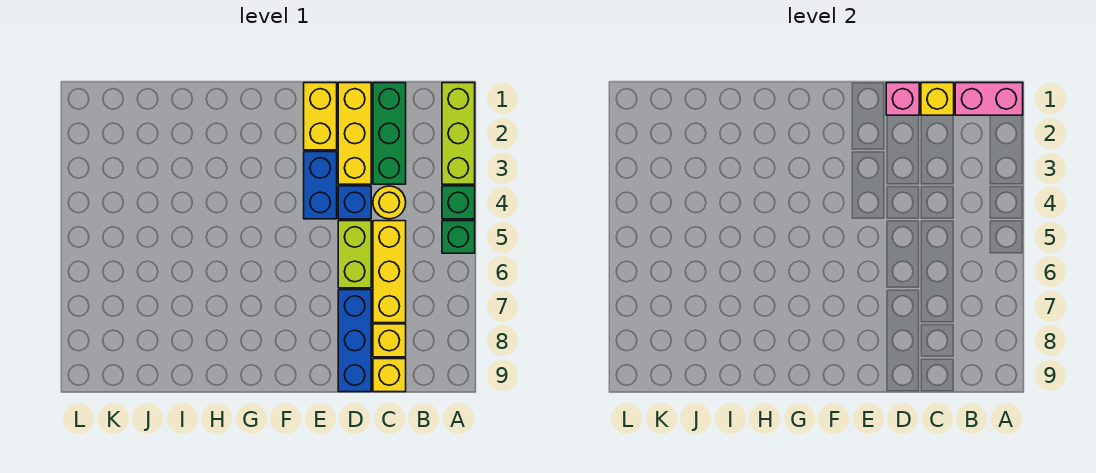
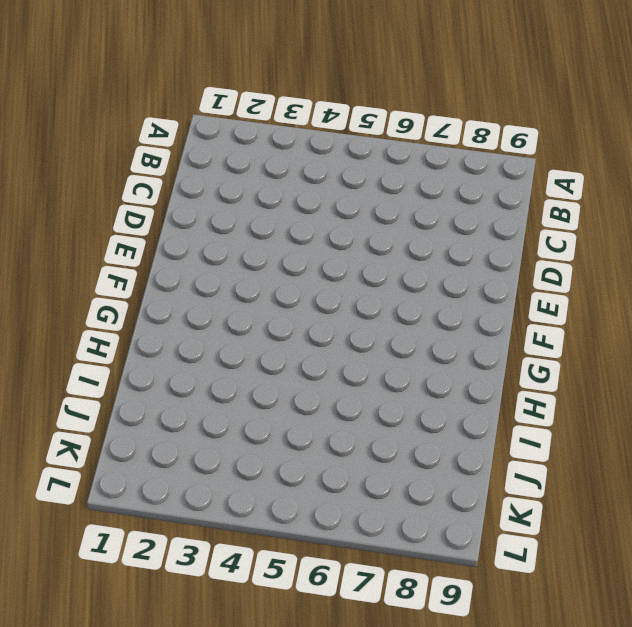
none -> lime brick A1:A3 level 1
none -> green brick A4 level 1
none -> green brick A5 level 1

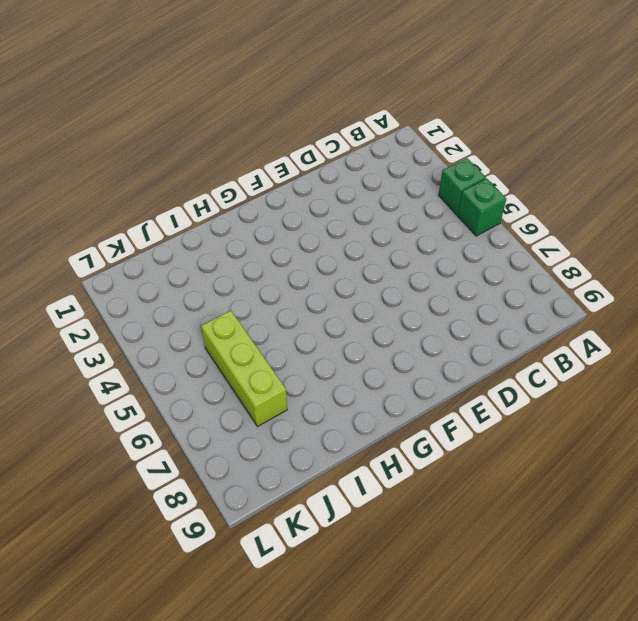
lime brick J5:J7 level 1 -> lime brick A1:A3 level 1
none -> green brick C1:C3 level 1
none -> yellow round brick C4 level 1
none -> yellow brick C5:C7 level 1

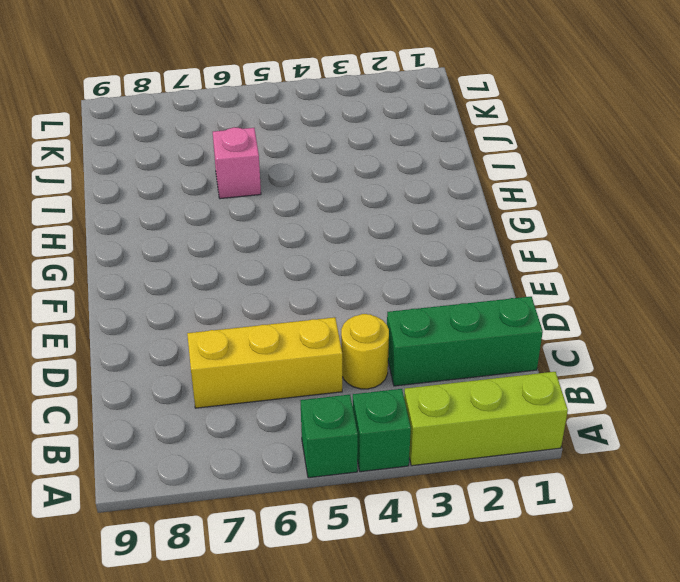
pink brick I6 level 1 -> pink brick D1 level 2
none -> yellow brick C8 level 1
none -> yellow brick C9 level 1
none -> yellow brick D1:D3 level 1

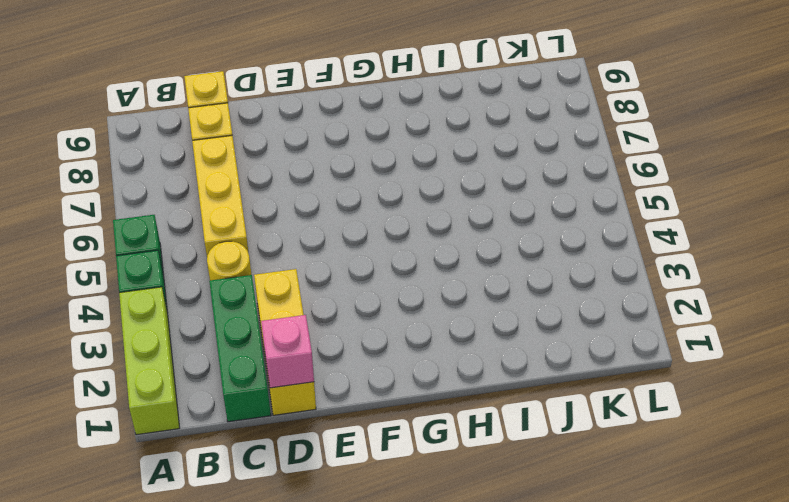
none -> blue brick D4 level 1
none -> lime brick D5:D6 level 1
none -> blue brick D7:D9 level 1

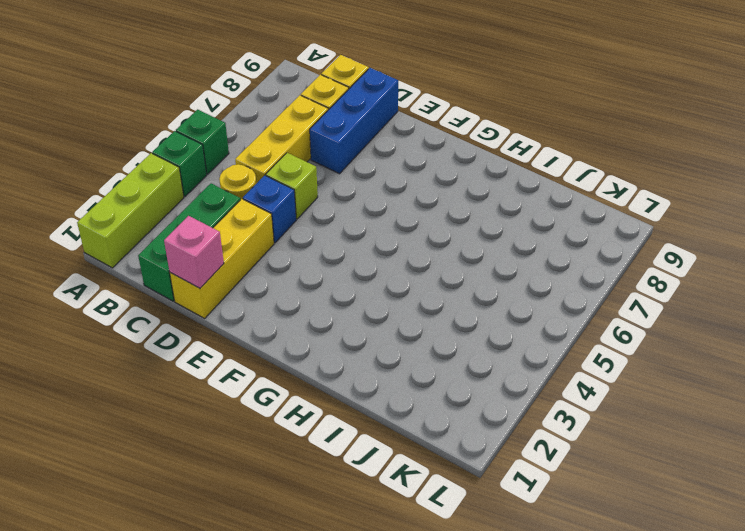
lime brick D5 level 1 -> lime brick D5:D6 level 1
none -> yellow brick E1:E2 level 1
none -> blue brick E3:E4 level 1
none -> pink brick A1:B1 level 2

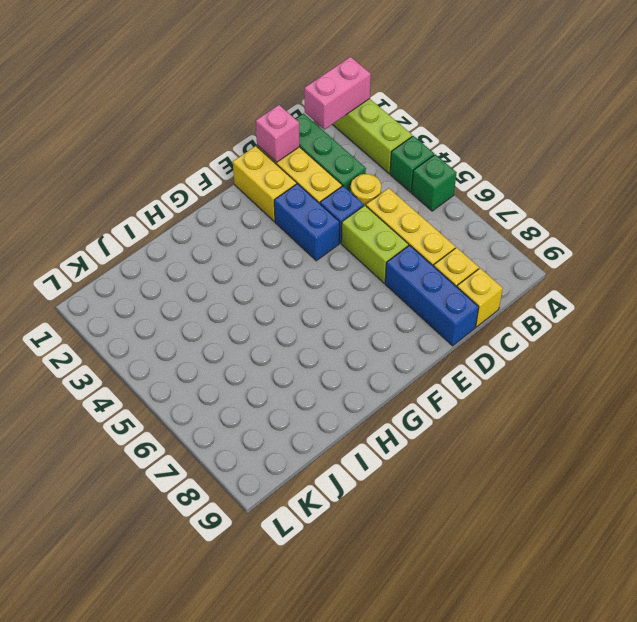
none -> yellow brick C1 level 2

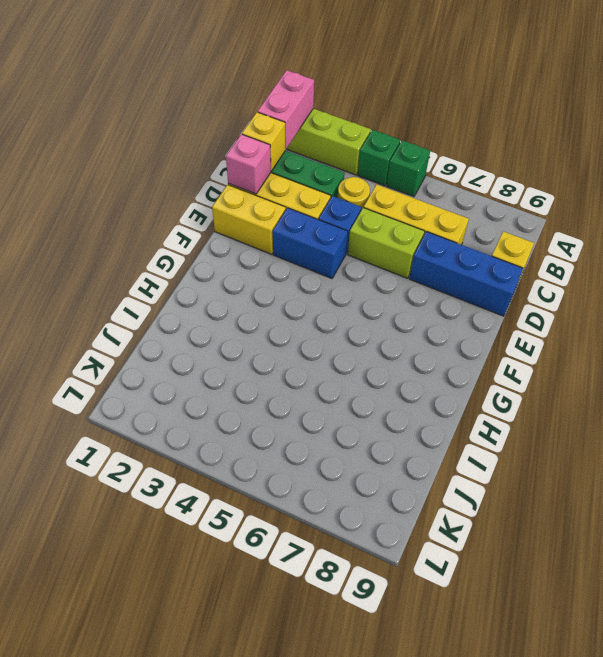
none -> yellow brick C8 level 1

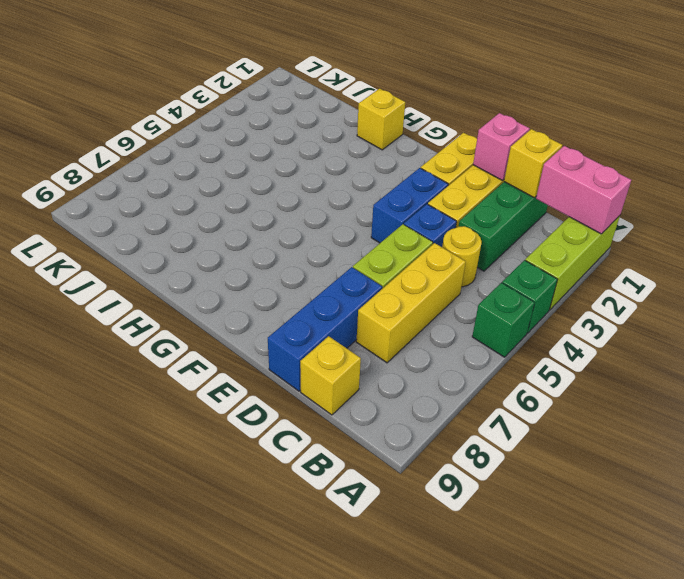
yellow brick H1 level 1 -> yellow brick C8 level 1

